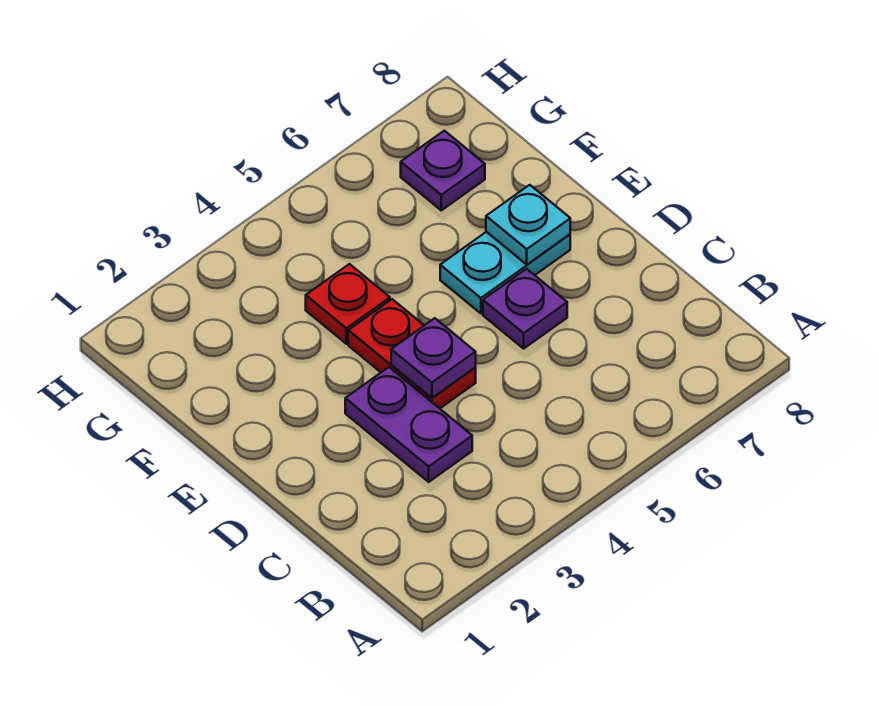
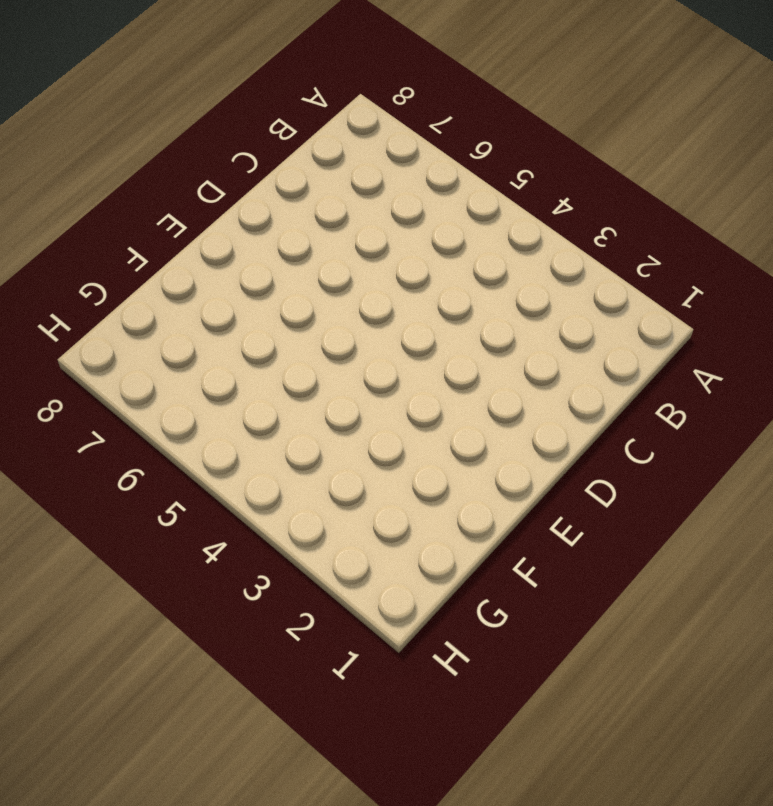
none -> purple plate C3:D3 level 1
none -> red plate D4:E4 level 1

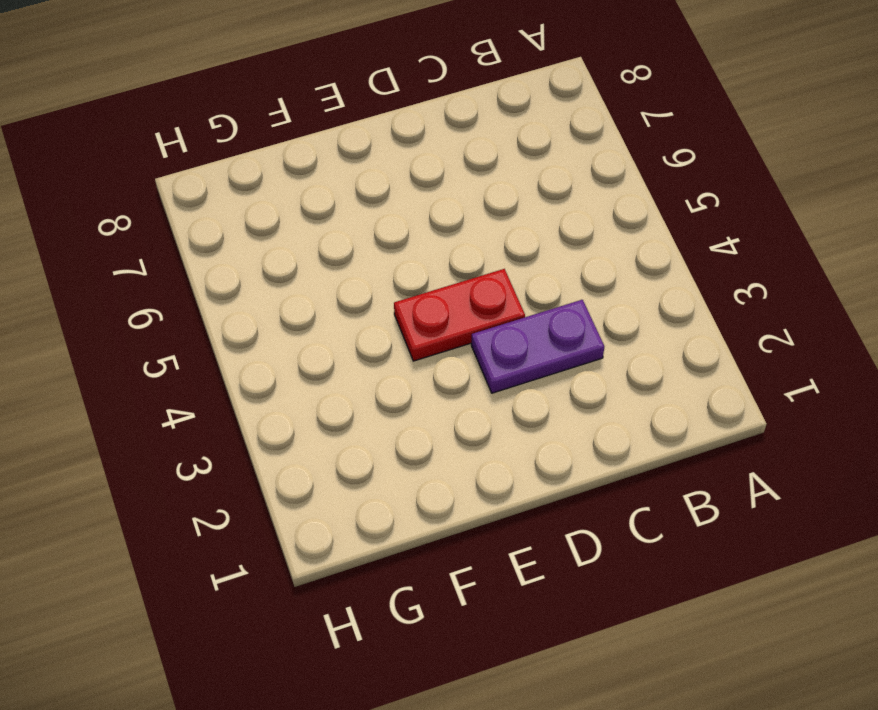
none -> purple plate D6 level 1
none -> cyan plate E6:E7 level 1

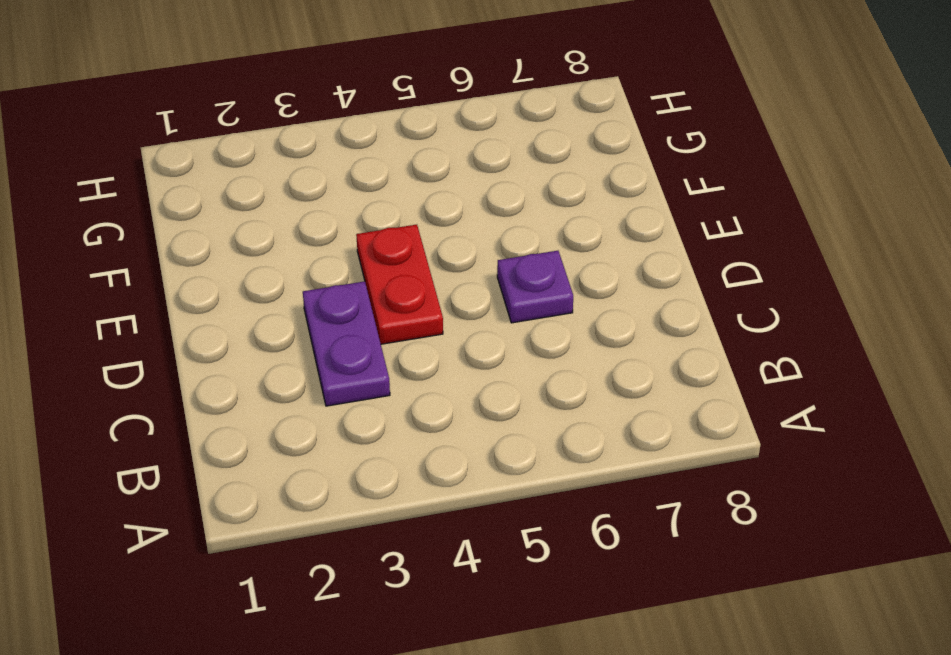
none -> cyan plate E6:E7 level 1
none -> red plate F4 level 1

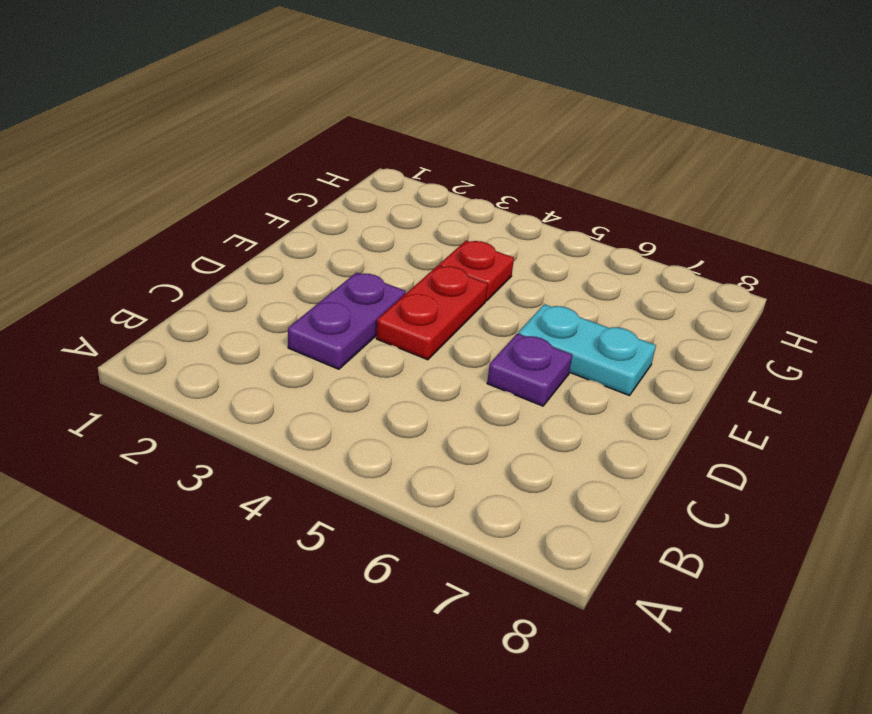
none -> purple plate G7 level 1
none -> purple plate D4 level 2

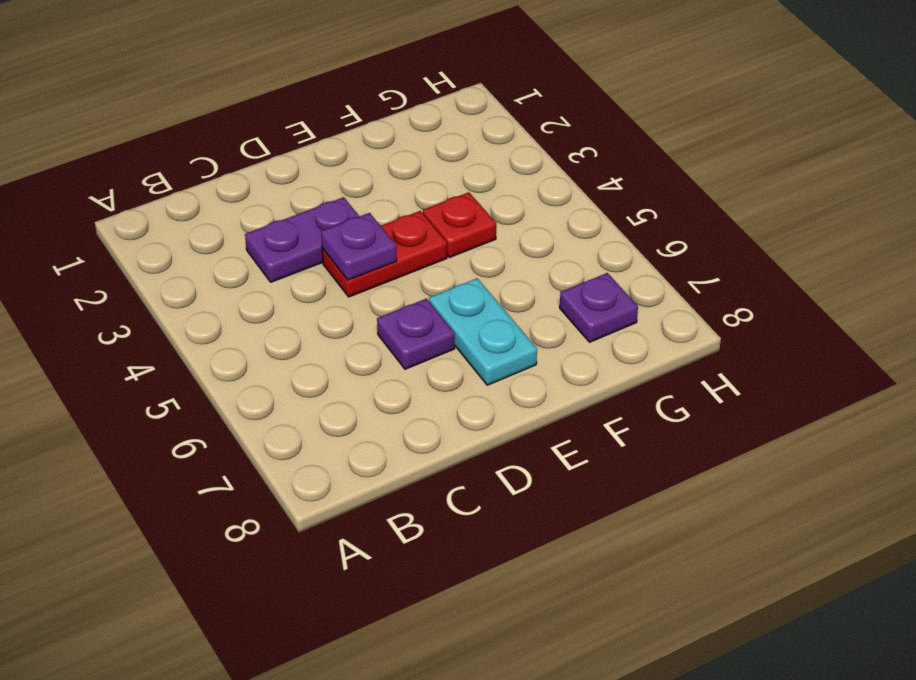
none -> cyan plate E7 level 2

